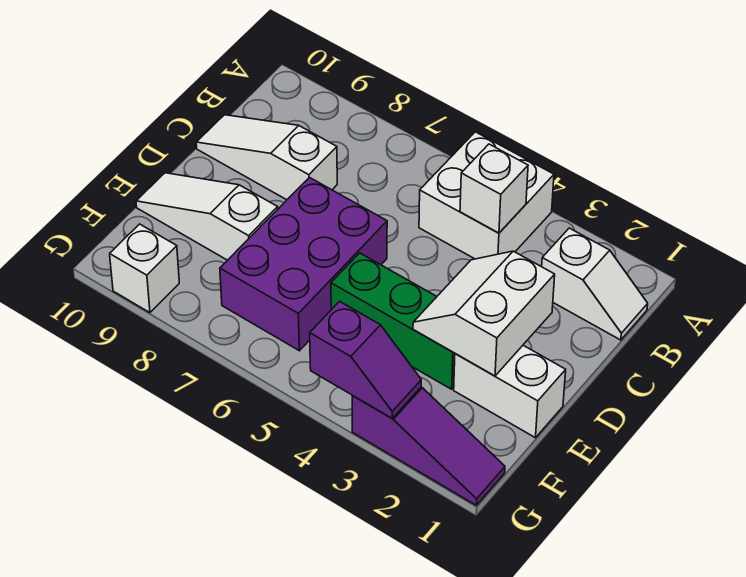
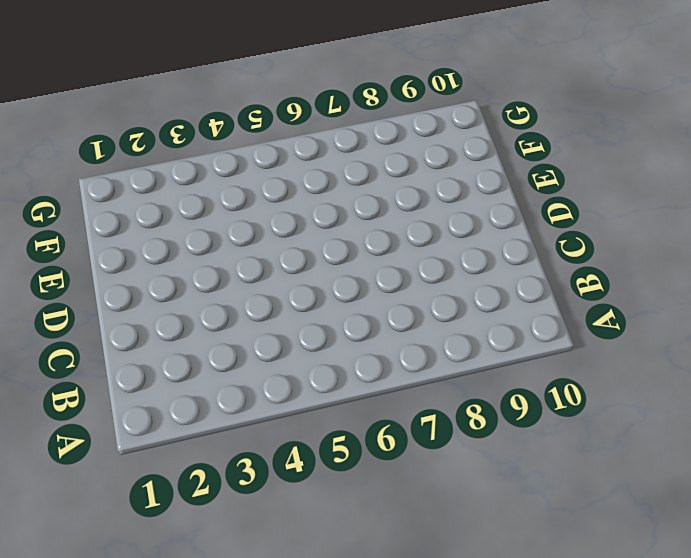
none -> white brick A4:B5 level 1
none -> white slope B1:B2 level 1 top 2
none -> white slope C8:C10 level 1 top 8

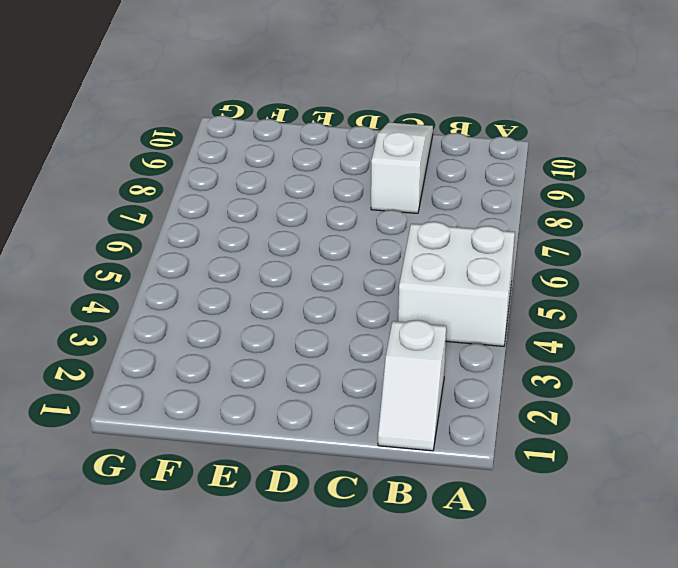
none -> purple brick D6:F7 level 1
none -> white brick E1:E2 level 1
none -> green brick E3:E5 level 1

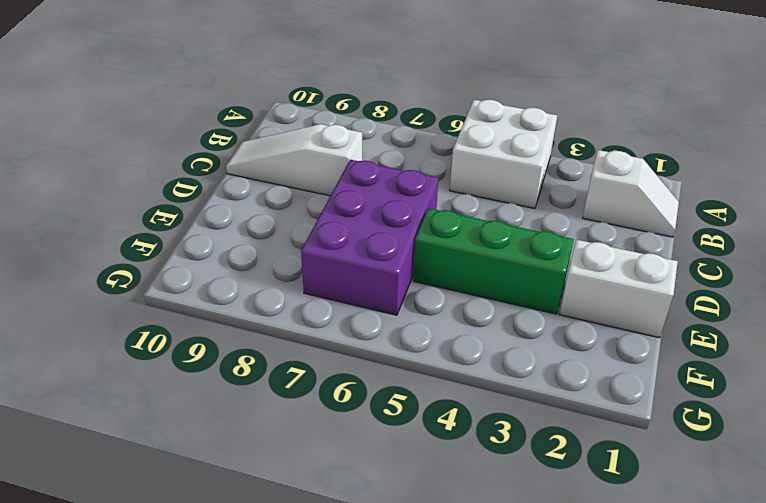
none -> white slope E8:E10 level 1 top 8
none -> purple slope G1:G3 level 1 top 3
none -> white brick G9 level 1

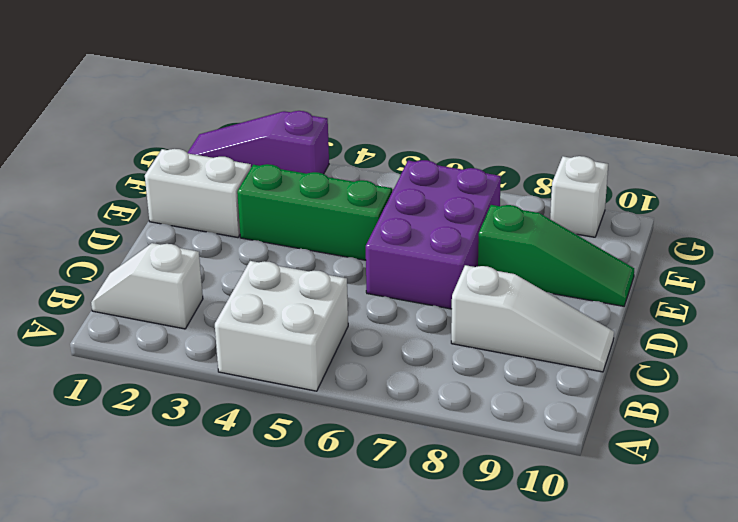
green slope E8:E10 level 1 top 8 -> white slope E8:E10 level 1 top 8
none -> white brick B4 level 2
none -> white slope D2:E3 level 2 top 2
none -> purple slope G3:G4 level 2 top 4

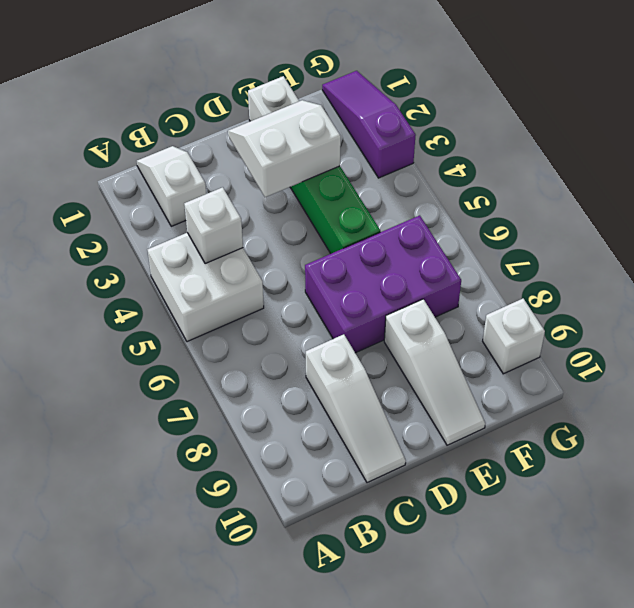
white slope D2:E3 level 2 top 3 -> white slope D2:E3 level 2 top 2
none -> purple slope G3:G4 level 2 top 4

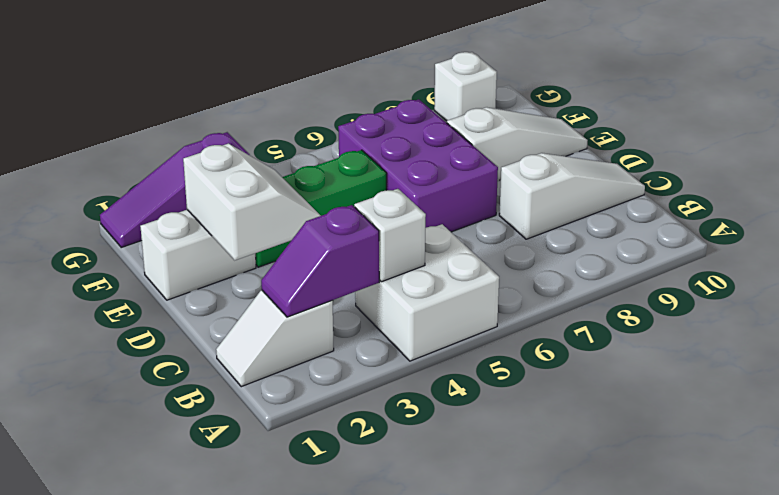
purple slope B2:B3 level 2 top 3 -> purple slope G3:G4 level 2 top 4

